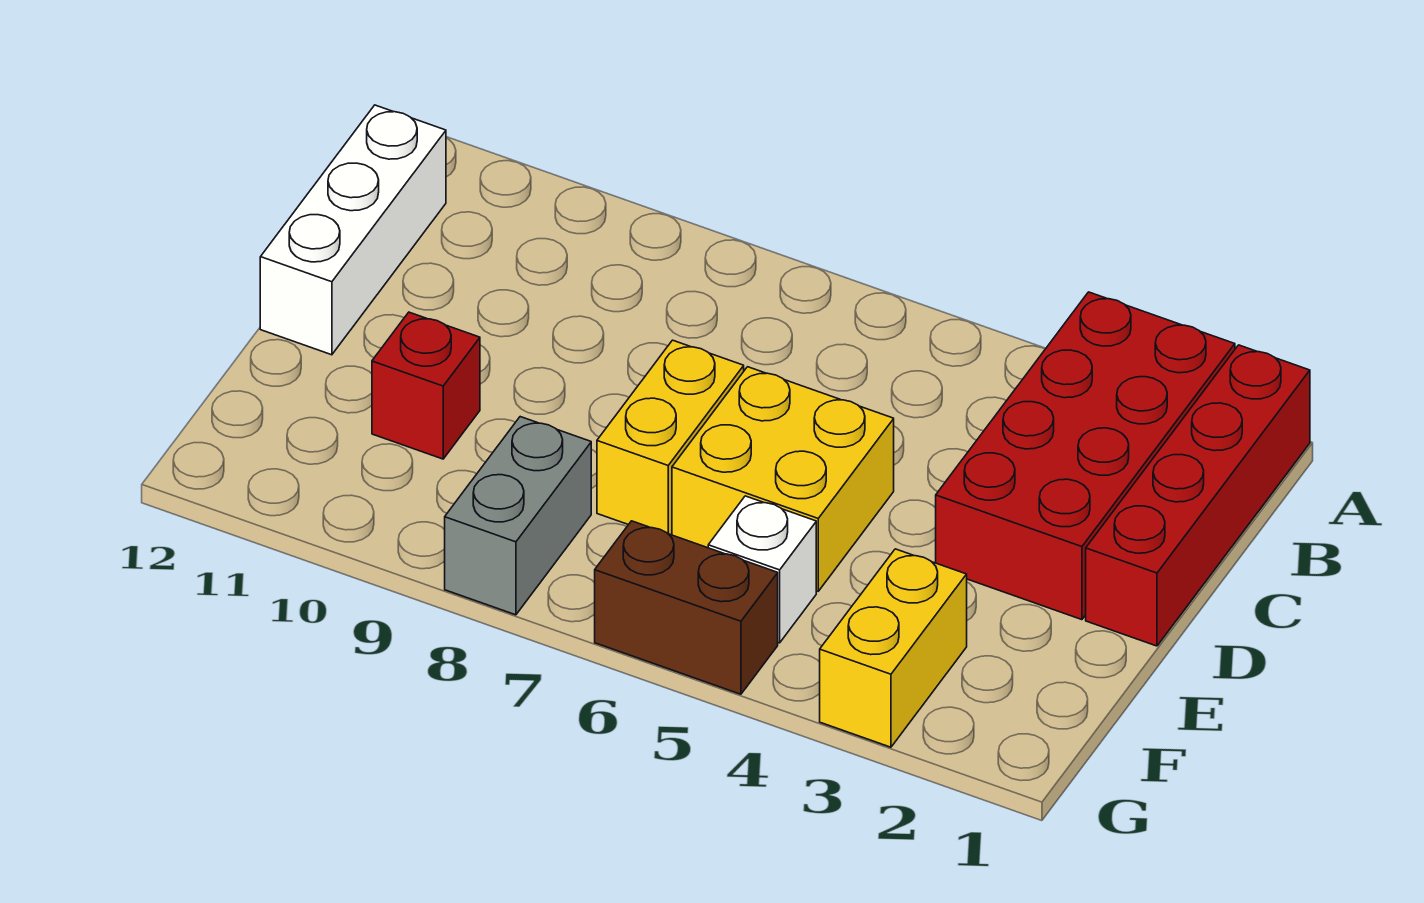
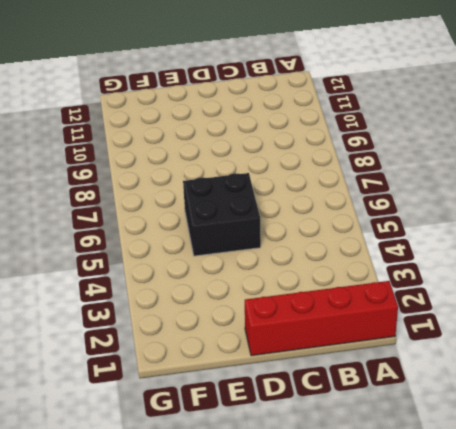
black brick D5:E6 level 1 -> yellow brick D5:E6 level 1
none -> red brick A2:D3 level 1
none -> white brick B12:D12 level 1

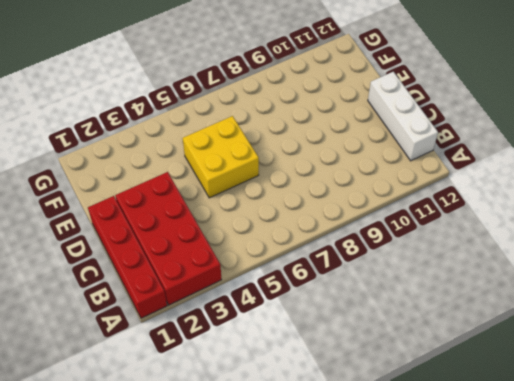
none -> yellow brick D7:E7 level 1
none -> red brick E10 level 1

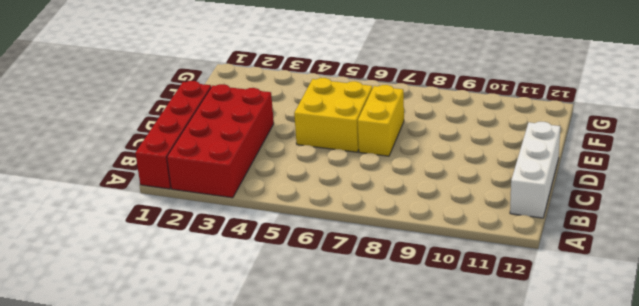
none -> red brick E10 level 1
none -> yellow brick F3:G3 level 1

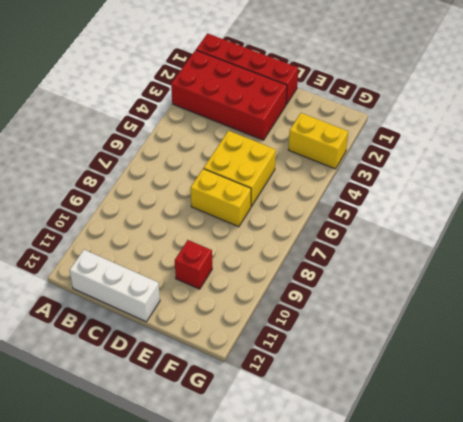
none -> white brick F5 level 1
none -> grey brick F8:G8 level 1

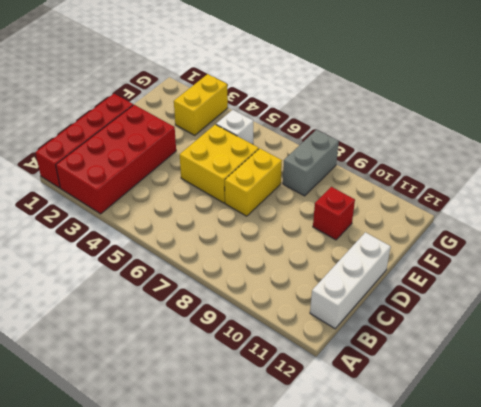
none -> brown brick G5:G6 level 1

